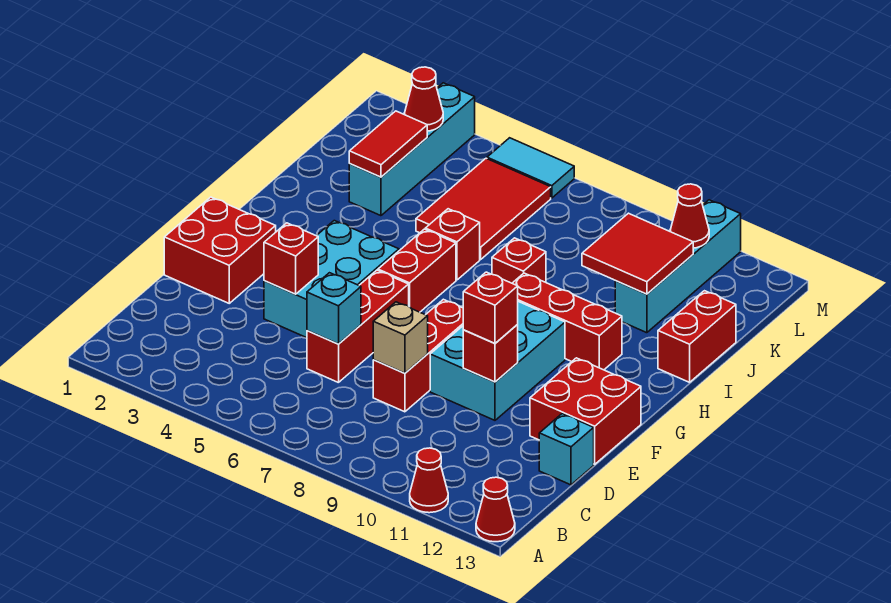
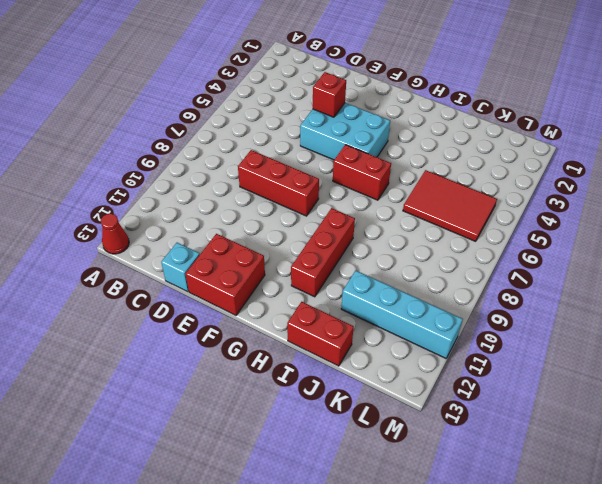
none -> red cone A11 level 1
none -> red brick D6:F6 level 1
none -> red brick E1:F2 level 1

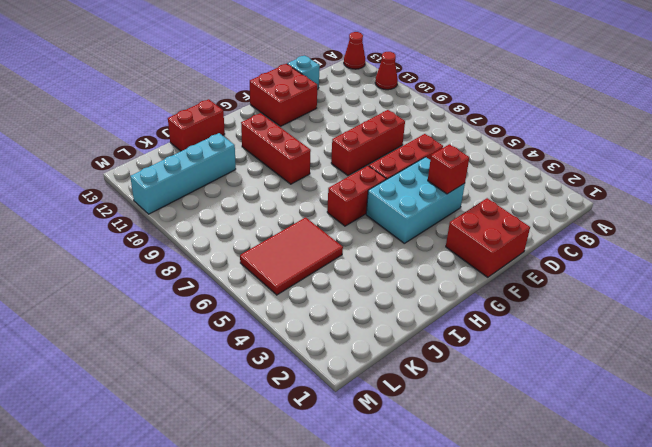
none -> cyan brick E9:G10 level 1
none -> red brick I6 level 1
none -> red brick I8 level 1

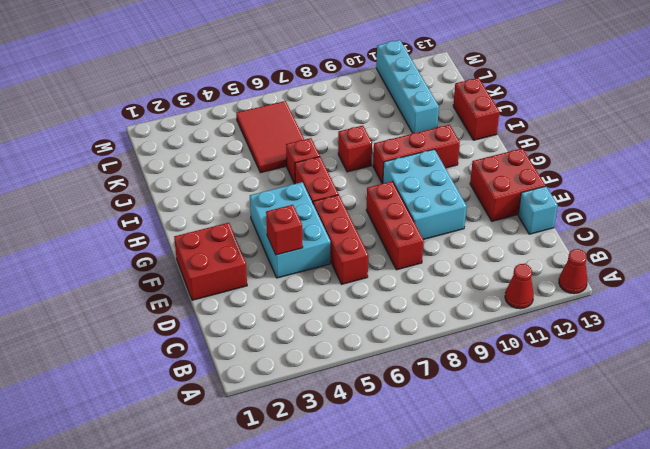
none -> cyan brick J3:M3 level 1
none -> cyan tile M5:M6 level 1
none -> cyan brick D6 level 2

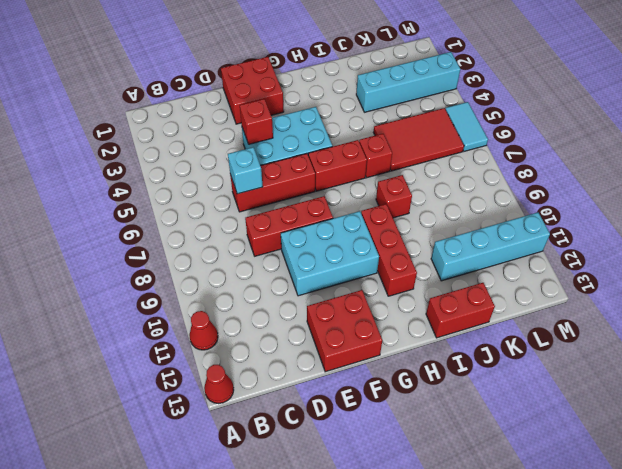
none -> cyan brick D13 level 1
none -> tan brick D8 level 2
none -> red brick E10 level 2

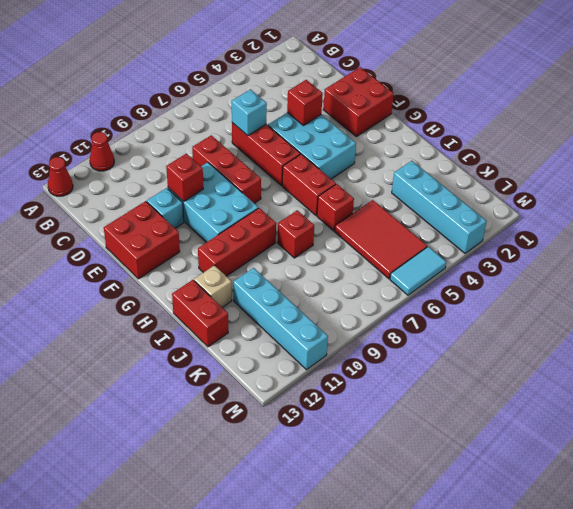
cyan brick E11 level 1 -> cyan brick D13 level 1
tan brick I12 level 1 -> tan brick D8 level 2
none -> red tile J3:K3 level 2
none -> red tile J10:K11 level 2
none -> red cone L3 level 2

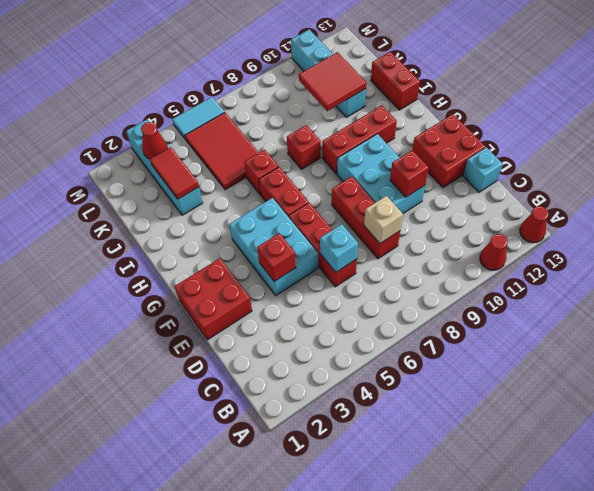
none -> red cone L11 level 2
none -> red brick E10 level 3

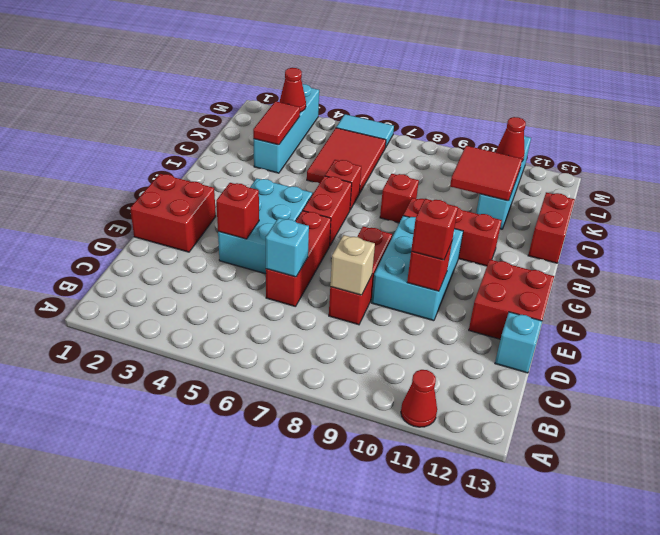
none -> red cone A13 level 1

